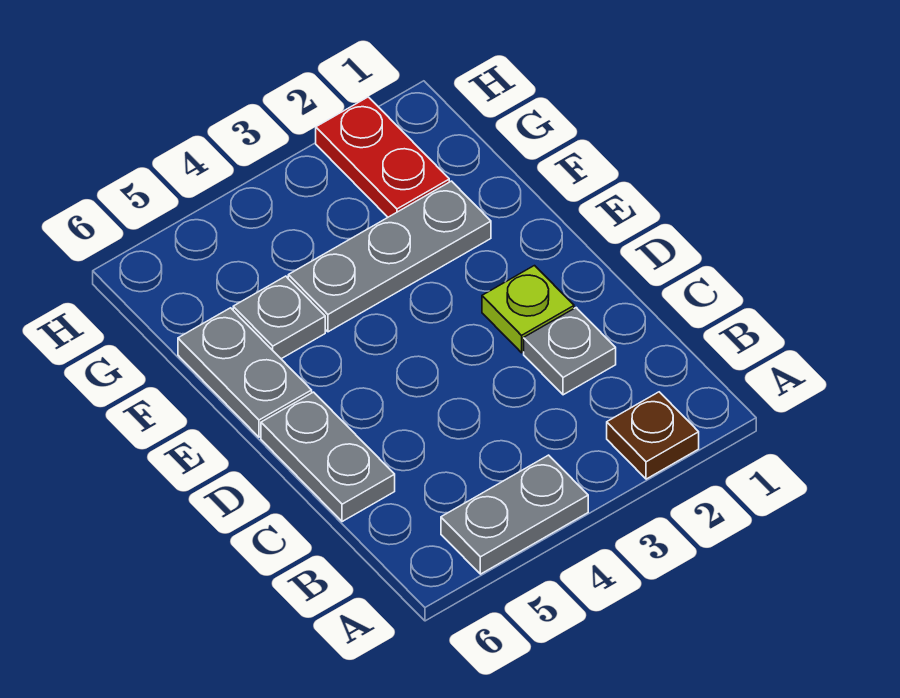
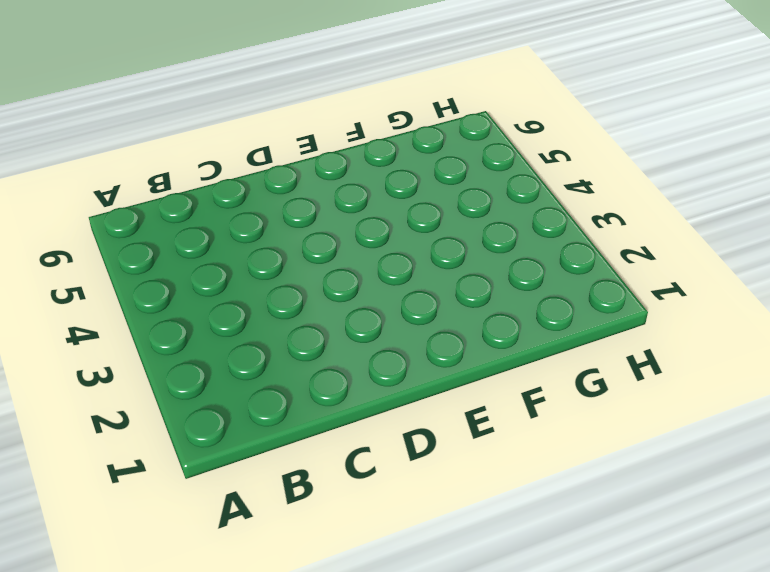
none -> brown plate A2 level 1
none -> grey plate A4:A5 level 1

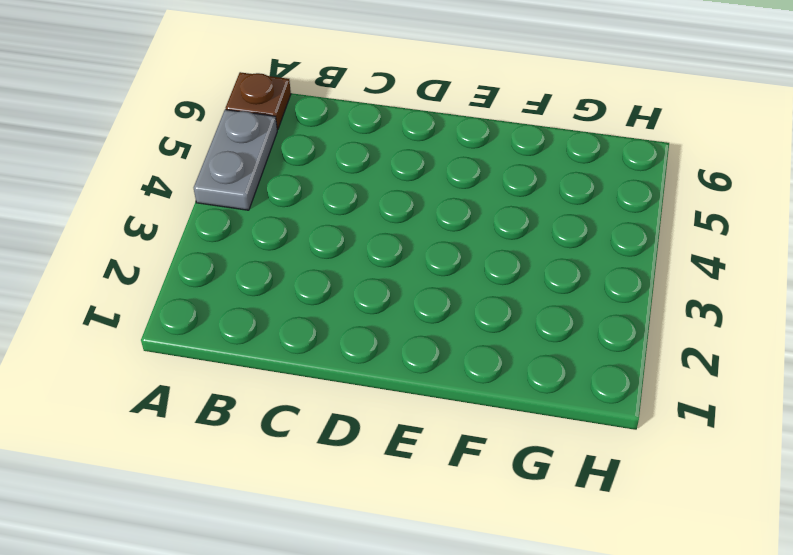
brown plate A6 level 1 -> brown plate A2 level 1
none -> grey plate C2 level 1
none -> grey plate C6:D6 level 1

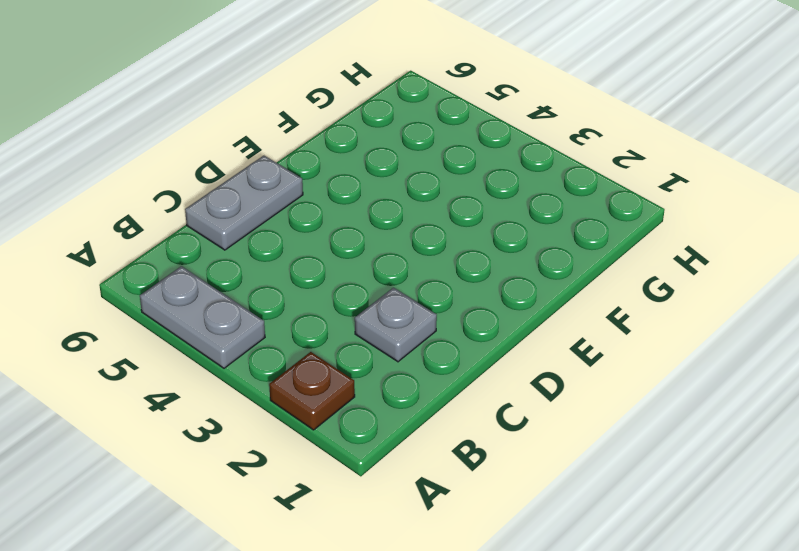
none -> lime plate D2 level 1
none -> grey plate E6:F6 level 1

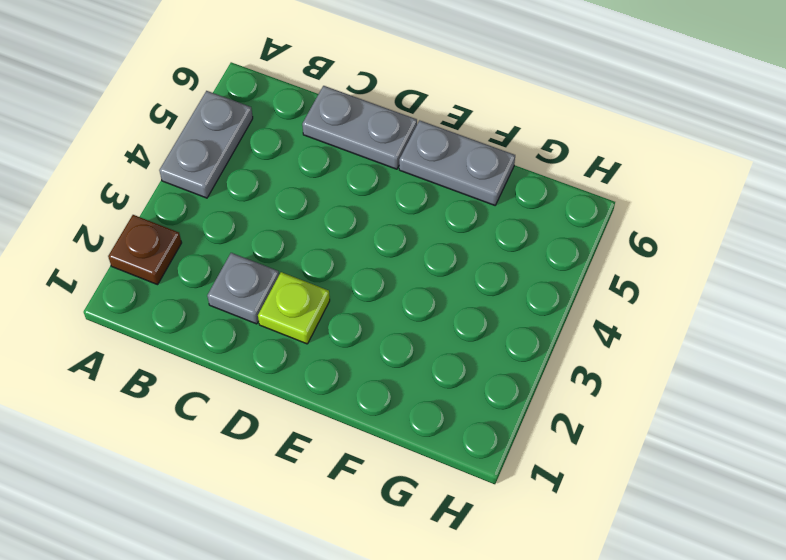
none -> grey plate F2:F4 level 1
none -> grey plate F5 level 1

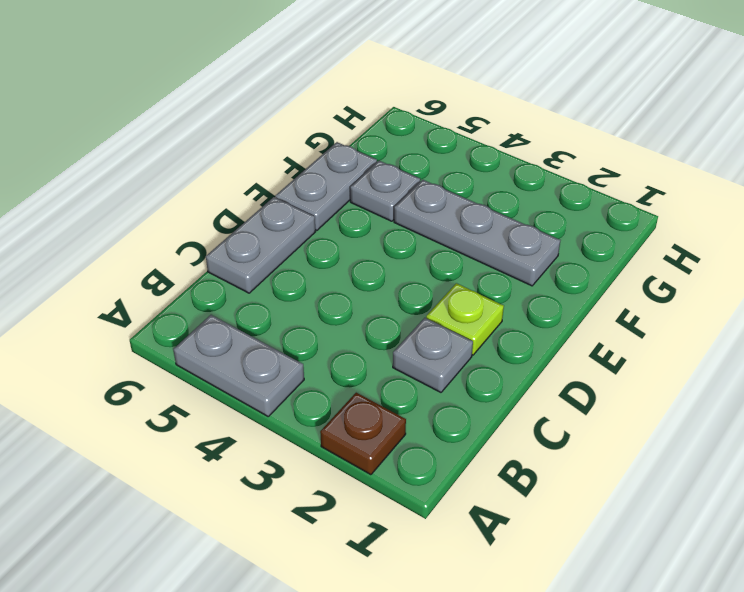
none -> red plate G2:H2 level 1

